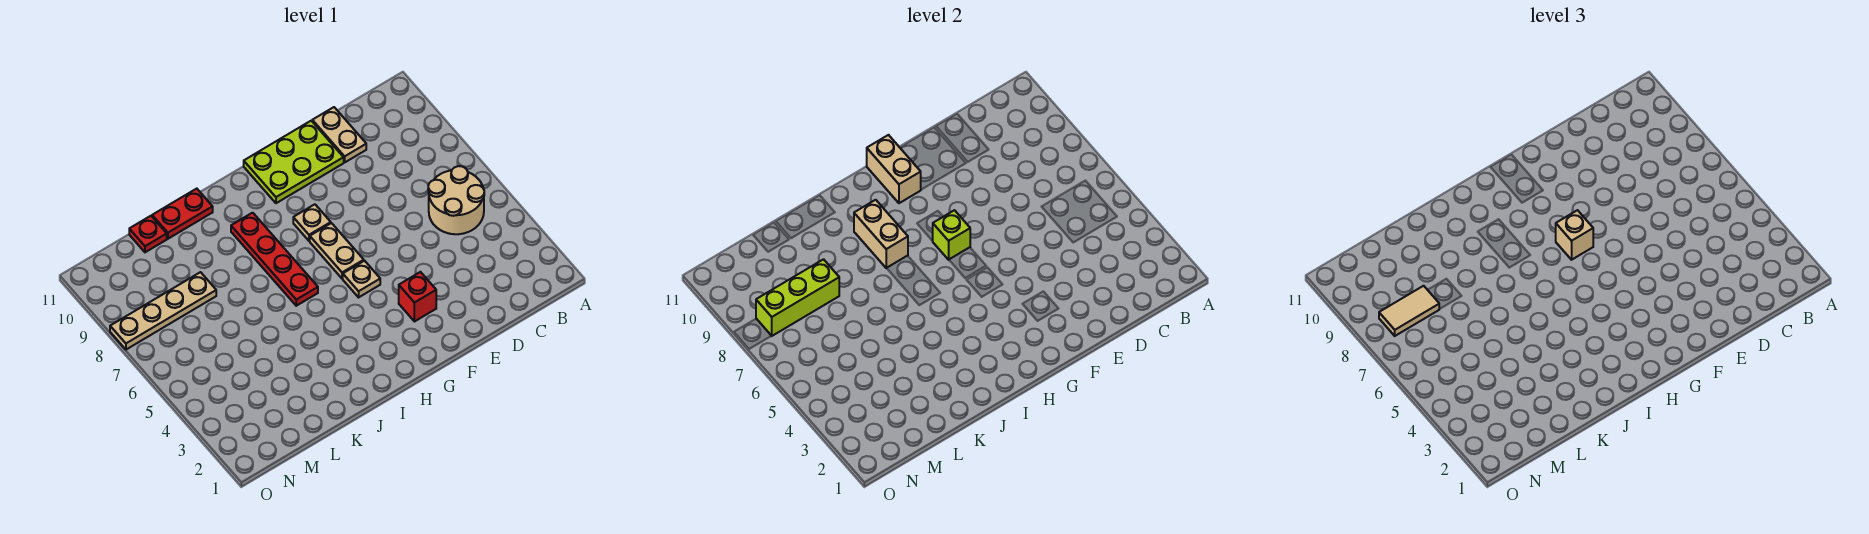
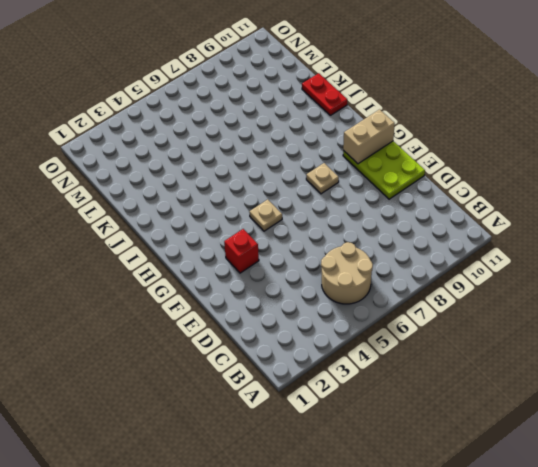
none -> tan plate D10:D11 level 1
none -> tan plate G6:G7 level 1
none -> red plate I6:I9 level 1

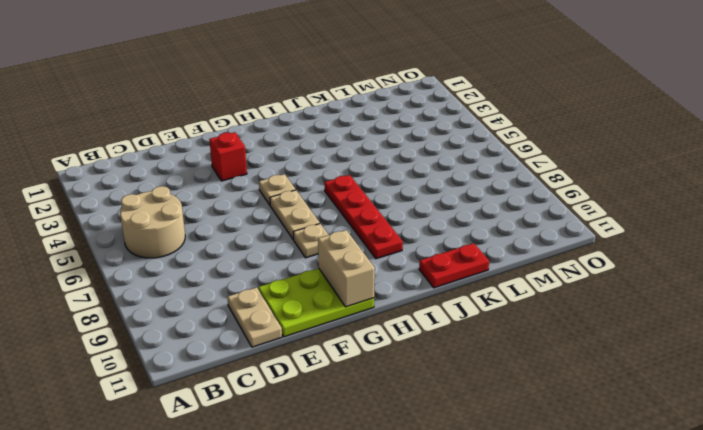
none -> tan plate L8:O8 level 1
none -> red plate L11 level 1
none -> lime brick G7 level 2

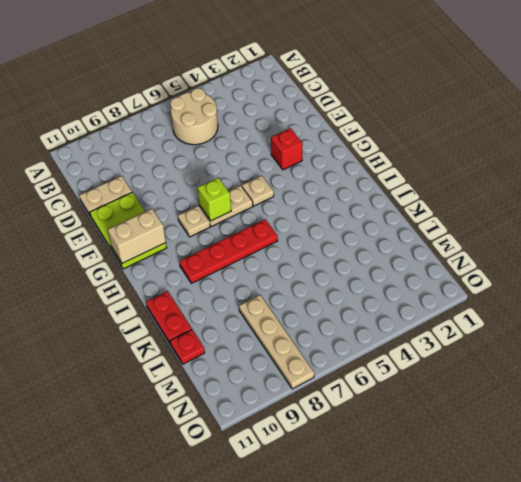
none -> tan brick I8:I9 level 2
none -> lime brick L8:N8 level 2
none -> tan brick G7 level 3

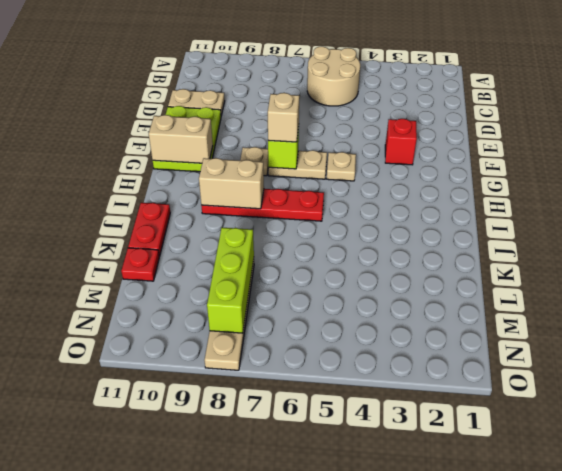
none -> tan tile M8:N8 level 3

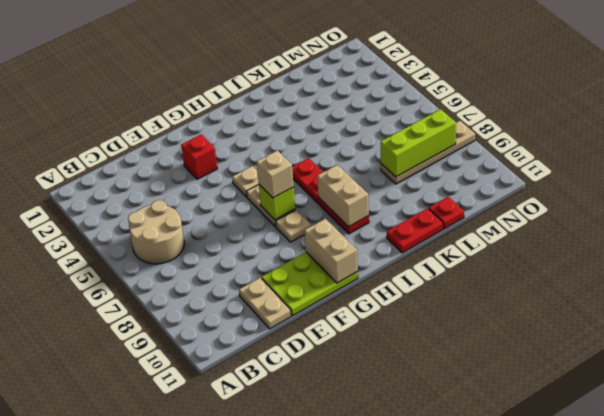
none -> tan tile M8:N8 level 3

